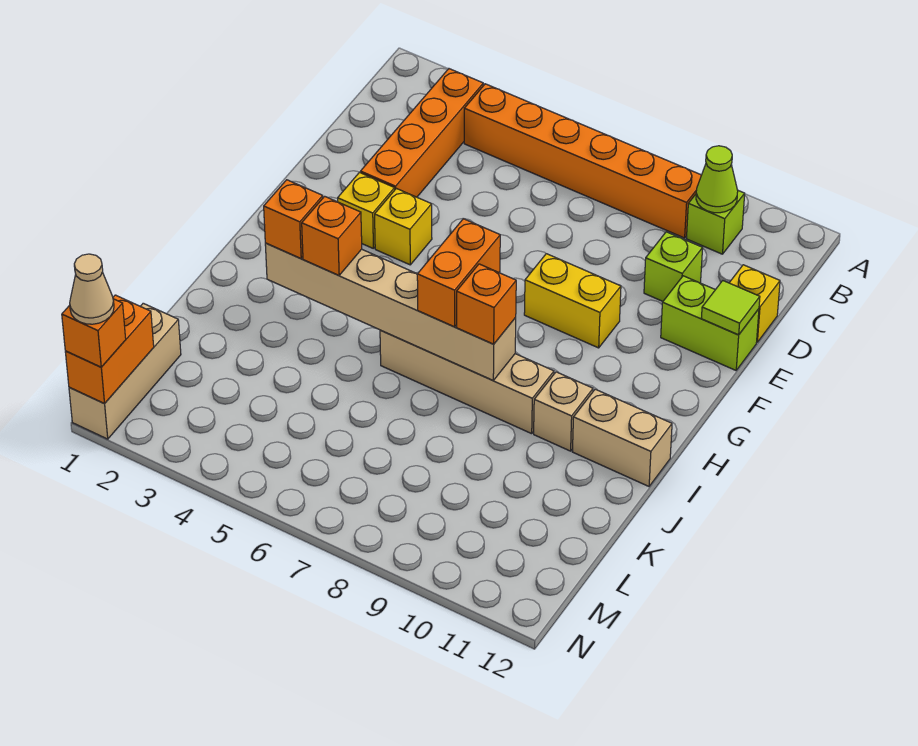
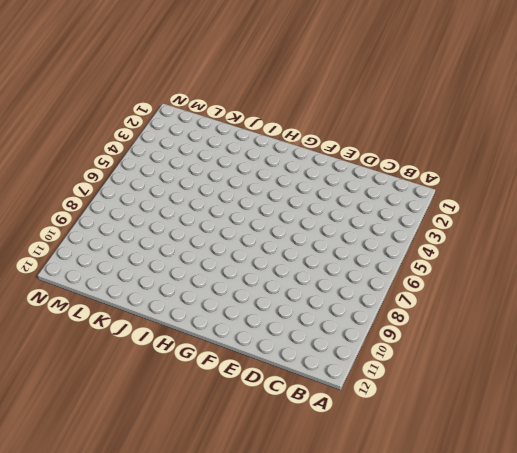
none -> orange brick B3:E3 level 1
none -> orange brick B4:B9 level 1
none -> lime brick B10 level 1

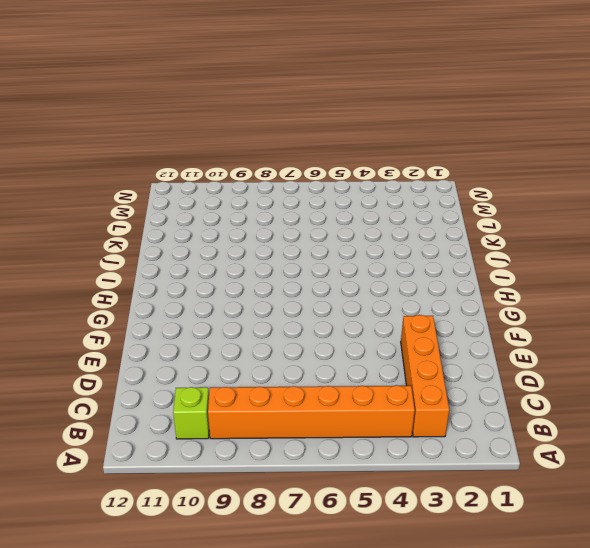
none -> lime brick D10 level 1
none -> yellow brick D12 level 1
none -> lime brick E11:E12 level 1

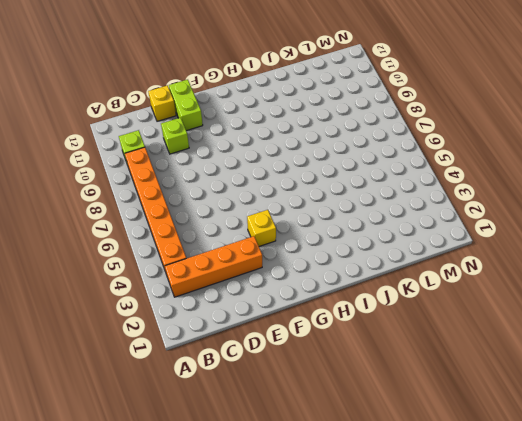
none -> yellow brick F3 level 1
none -> yellow brick F8:F9 level 1
none -> tan brick I6:I9 level 1

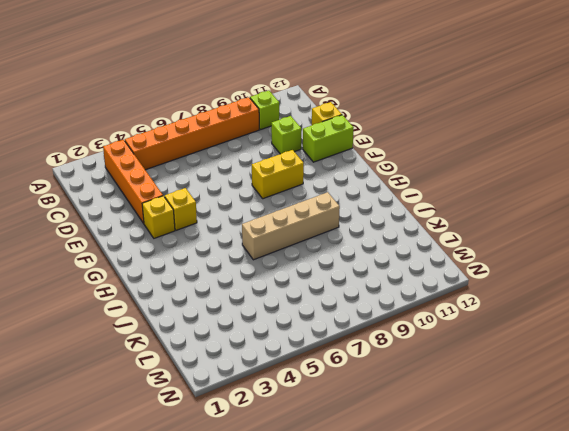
none -> tan brick I10 level 1
none -> tan brick I11:I12 level 1
none -> tan brick L1:N1 level 1

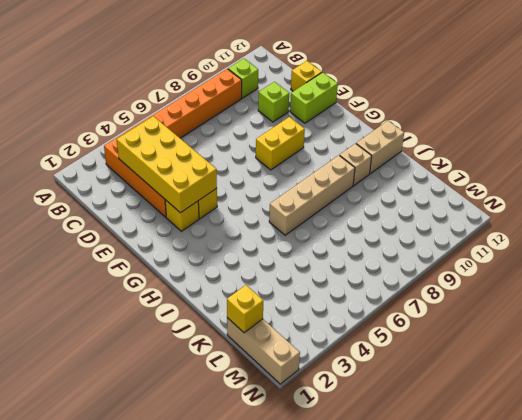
yellow brick C3:F4 level 2 -> none
yellow brick L1 level 2 -> none
none -> lime cone B10 level 2
none -> lime tile E12 level 2
none -> tan brick I3:I8 level 2

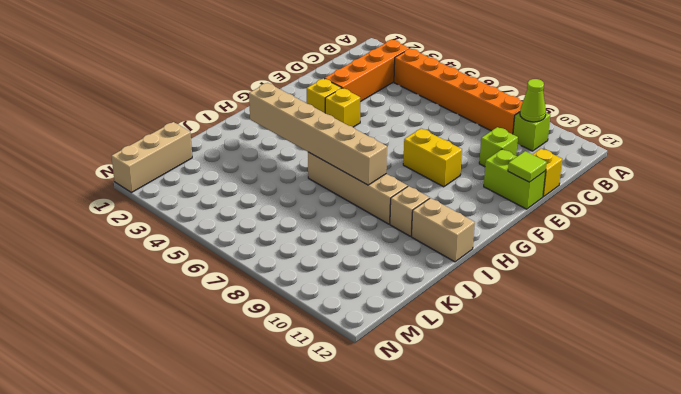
none -> orange brick M1:N1 level 2
none -> orange brick H7:I7 level 3
none -> orange brick I3 level 3

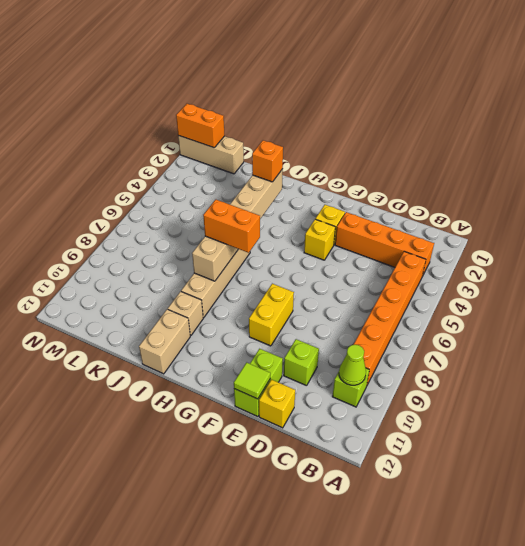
none -> orange brick I4 level 3
none -> orange brick I8 level 3
none -> orange brick N1 level 3

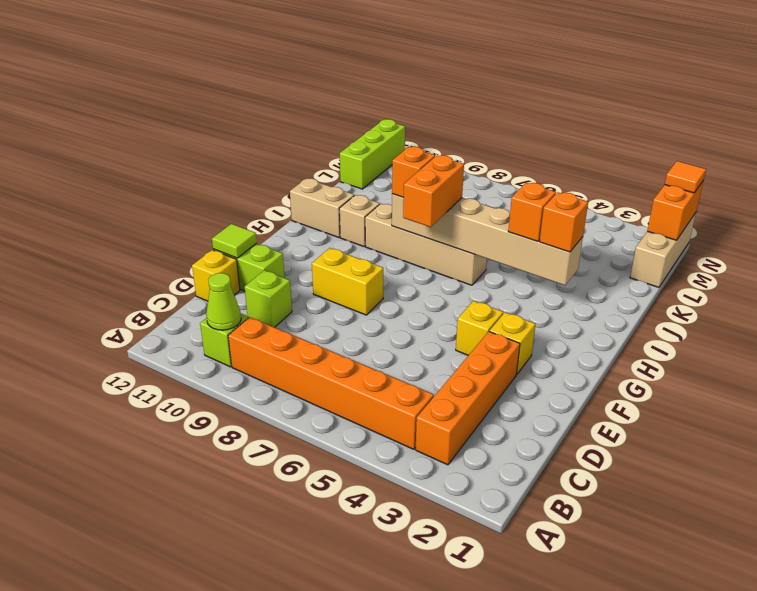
lime brick L12:N12 level 1 -> none
orange tile N1 level 3 -> orange brick N1 level 3
none -> tan cone N1 level 4

